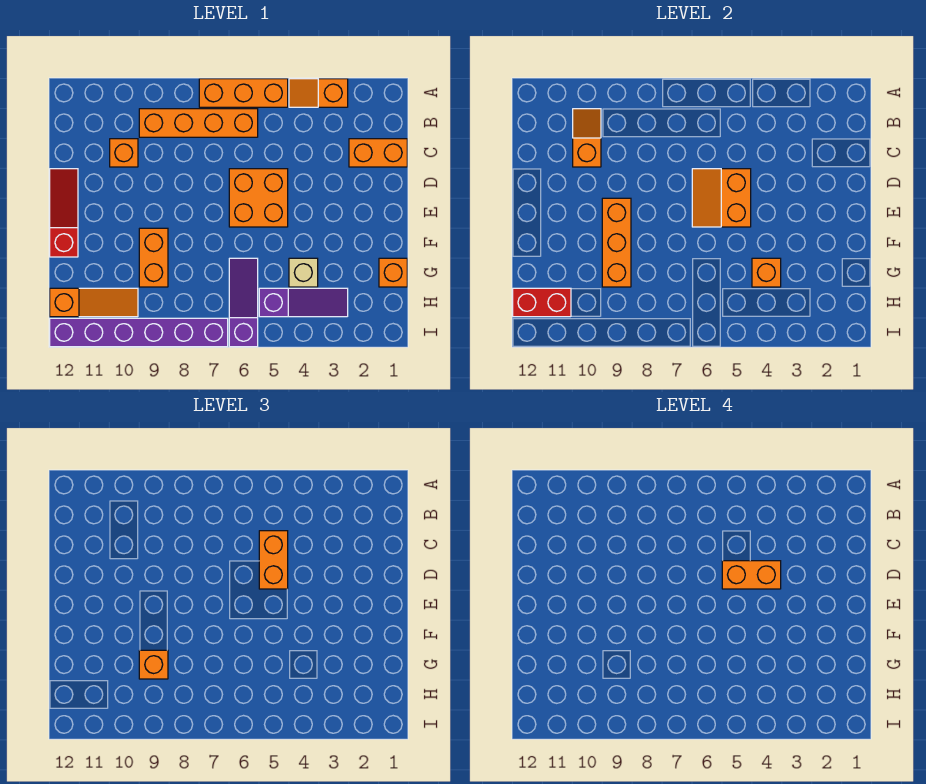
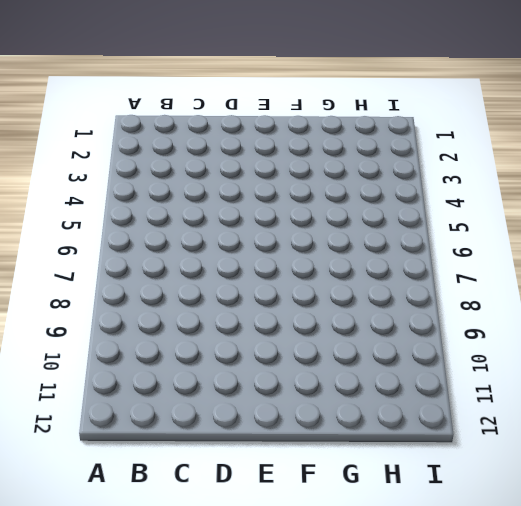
none -> orange slope A3:A4 level 1 top 3
none -> orange brick A5:A7 level 1
none -> orange brick B6:B9 level 1

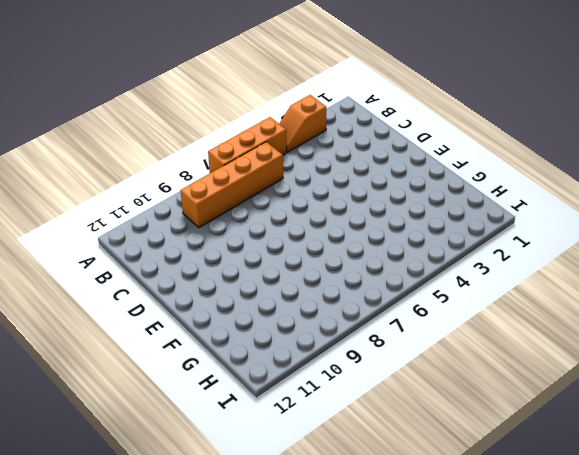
none -> orange brick C1:C2 level 1
none -> orange brick C10 level 1
none -> orange brick D5:E6 level 1

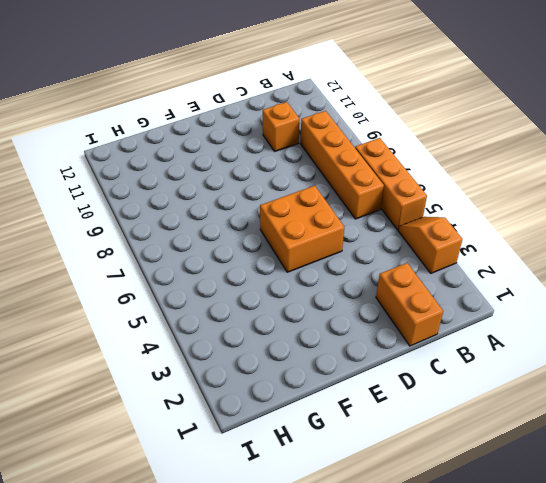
none -> red slope D12:F12 level 1 top F
none -> orange brick F9:G9 level 1
none -> orange brick G1 level 1

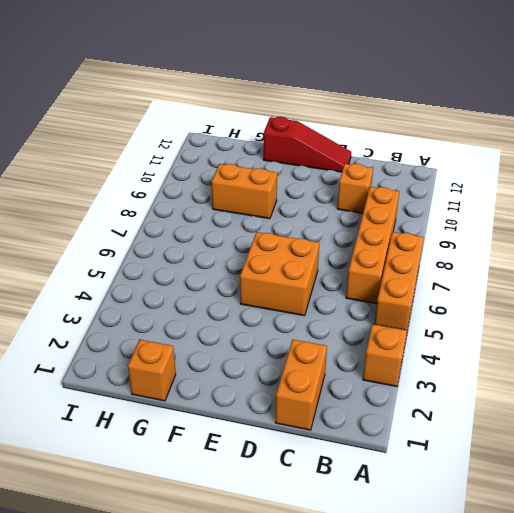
none -> tan brick G4 level 1
none -> purple slope G6:I6 level 1 top I
none -> purple slope H3:H5 level 1 top 5

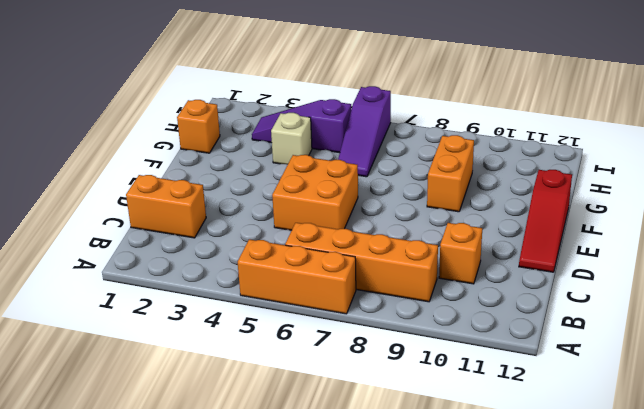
none -> orange slope A3:A4 level 1 top 3
none -> orange slope H10:H12 level 1 top 12
none -> purple brick I7:I12 level 1

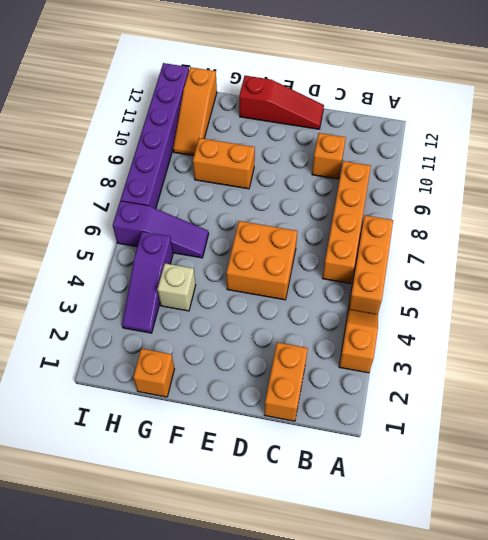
none -> orange slope B10:C10 level 2 top C
none -> orange slope D5:E6 level 2 top 5
none -> orange brick E9:G9 level 2

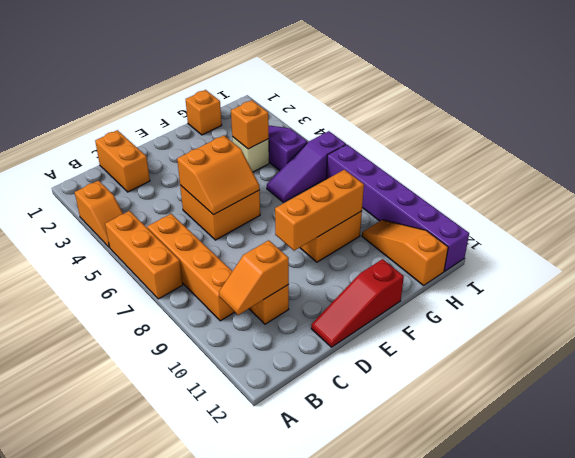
none -> red brick H11:H12 level 2
none -> orange brick C5:D5 level 3
none -> orange brick G9 level 3

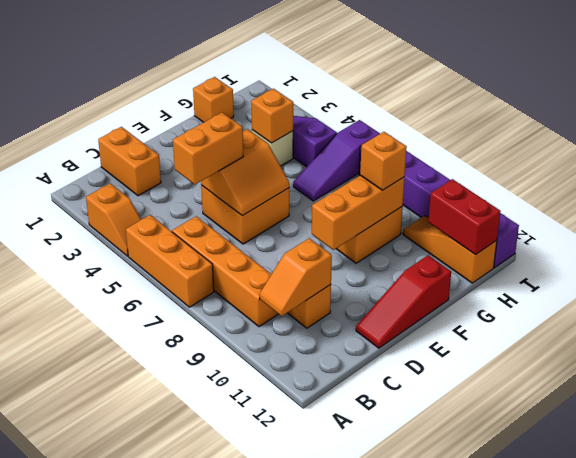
none -> orange brick D4:D5 level 4

